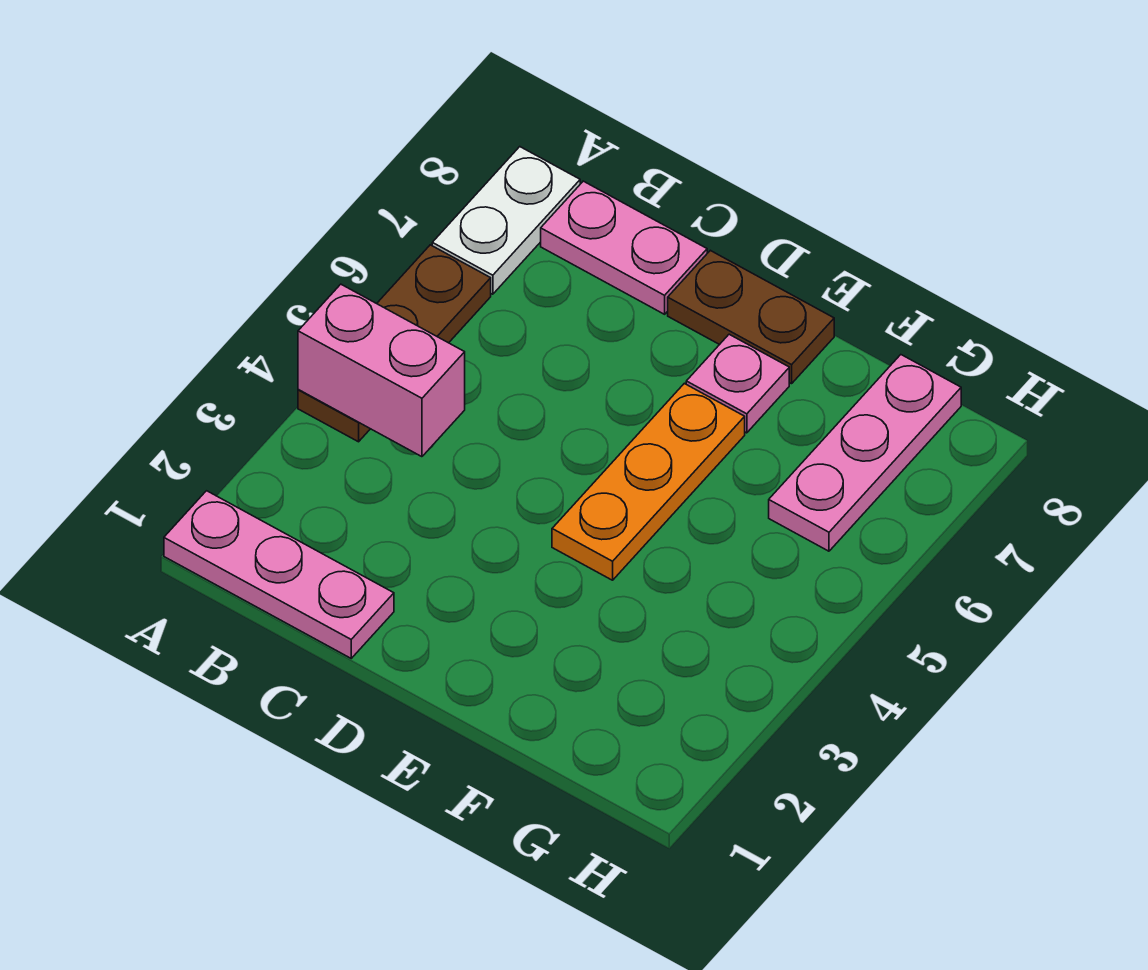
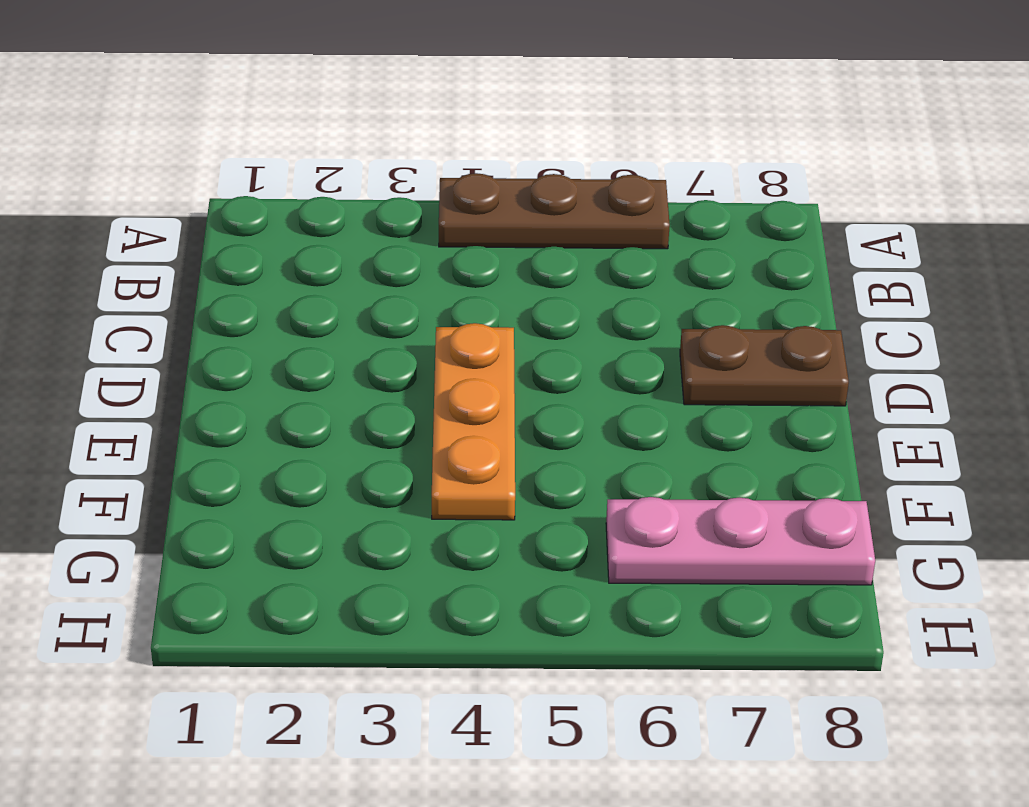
orange plate D4:F4 level 1 -> orange plate E4:E6 level 1
brown plate D7:D8 level 1 -> brown plate D8:E8 level 1
none -> pink plate A1:C1 level 1
none -> white plate A7:A8 level 1

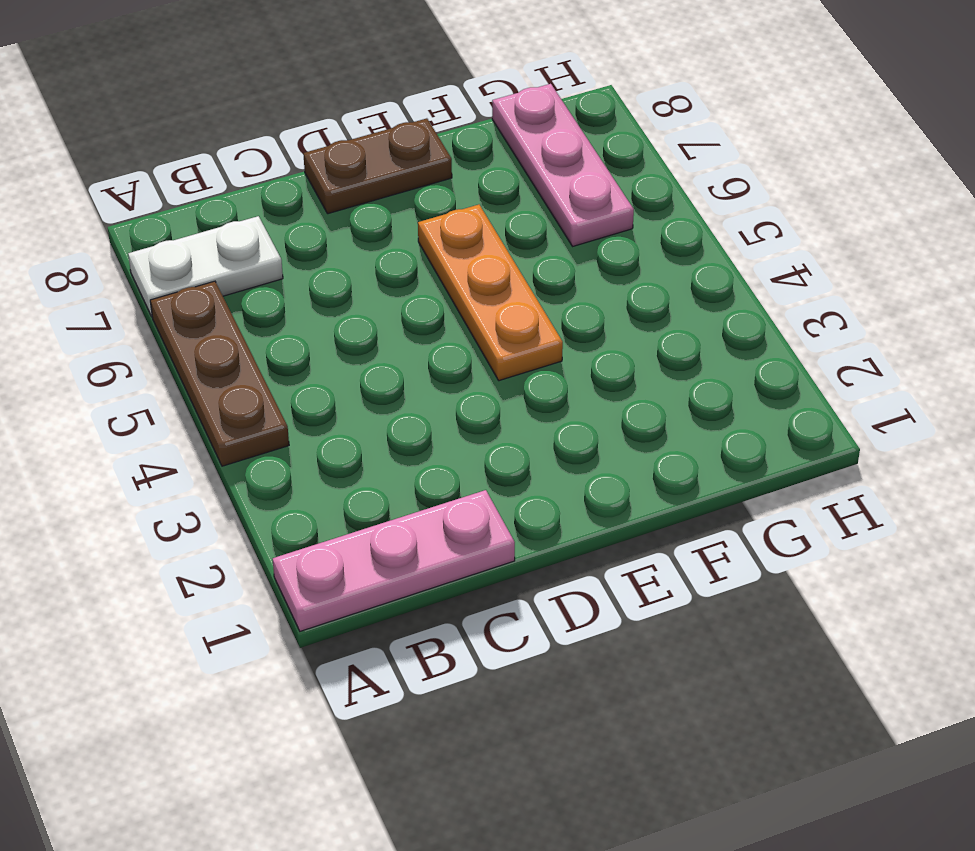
white plate A7:B7 level 1 -> white plate A7:A8 level 1
none -> pink plate B8:C8 level 1
none -> pink plate E7 level 1

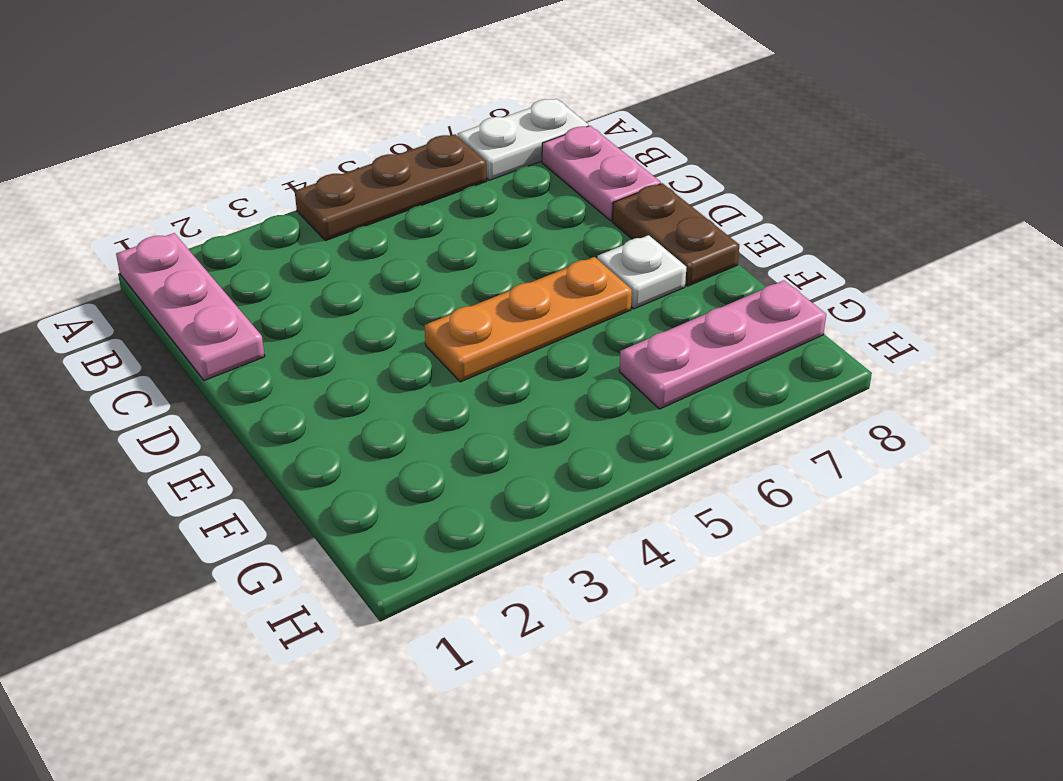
white plate E7 level 1 -> pink plate E7 level 1
none -> pink brick A4:B4 level 2

